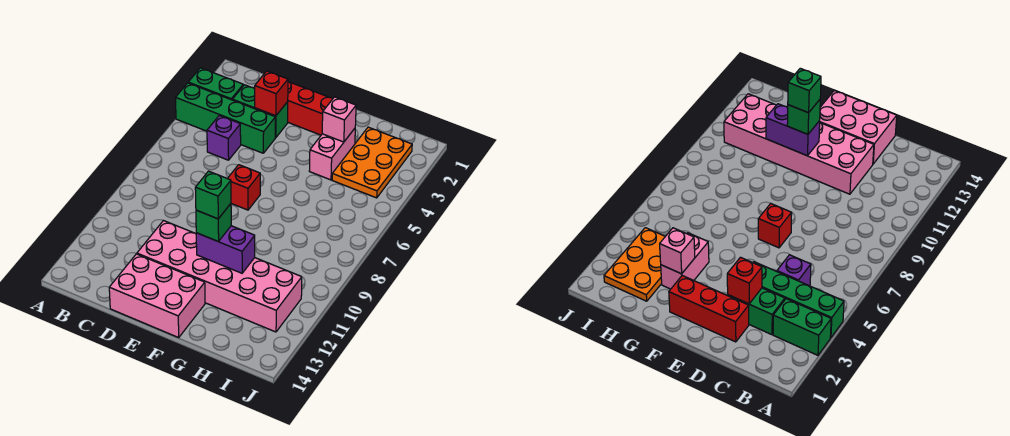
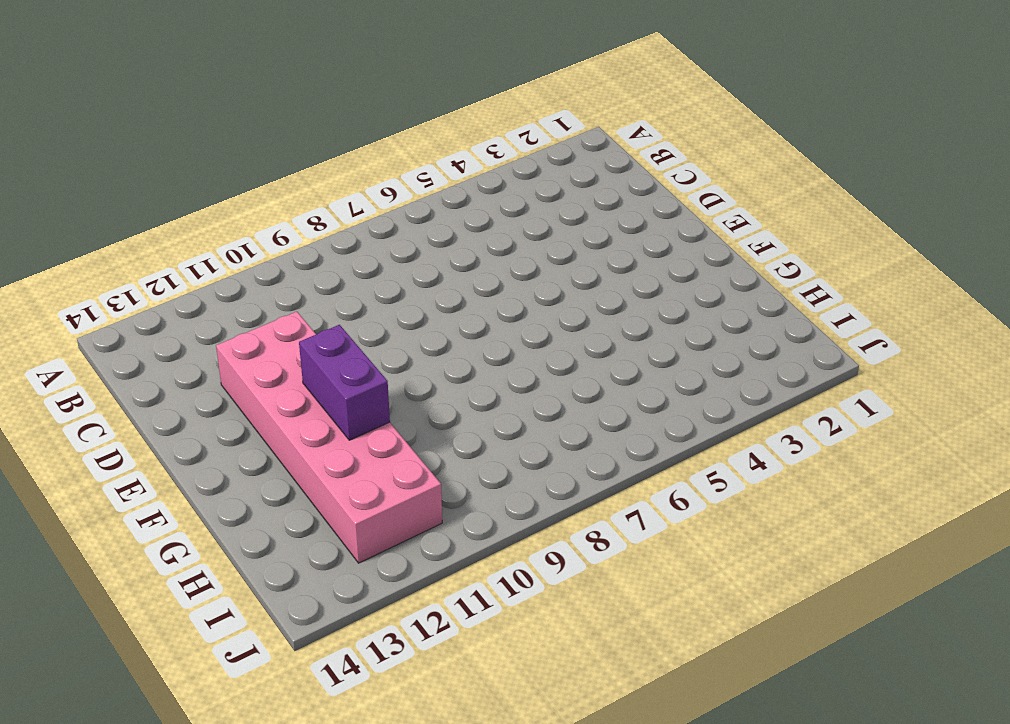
none -> green brick A3:B3 level 1
none -> green brick A4:D4 level 1
none -> green brick C3:D3 level 1

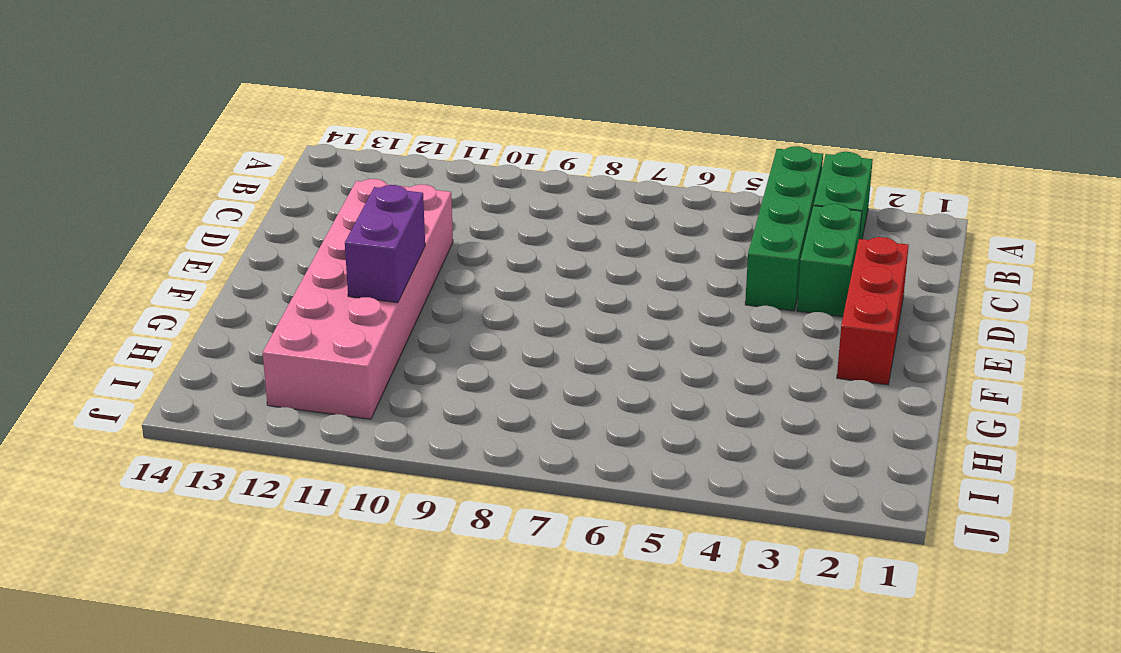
none -> purple brick C5 level 1
none -> pink brick D13:F14 level 1
none -> red brick E7 level 1

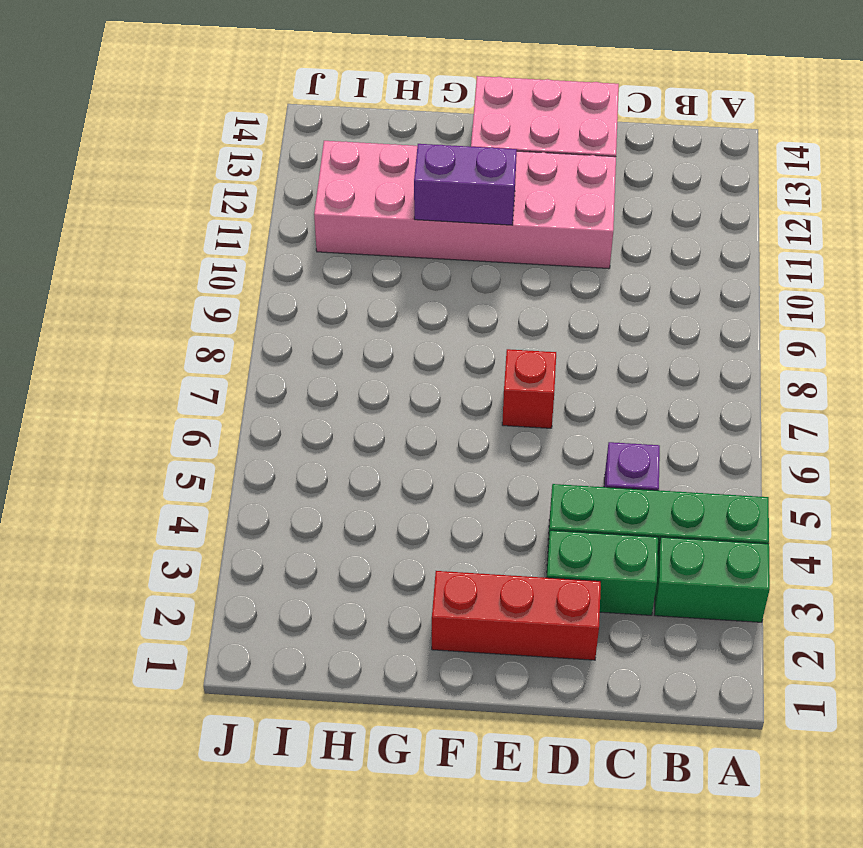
none -> pink brick G3:G4 level 1
none -> orange plate H2:I4 level 1
none -> red brick D3 level 2

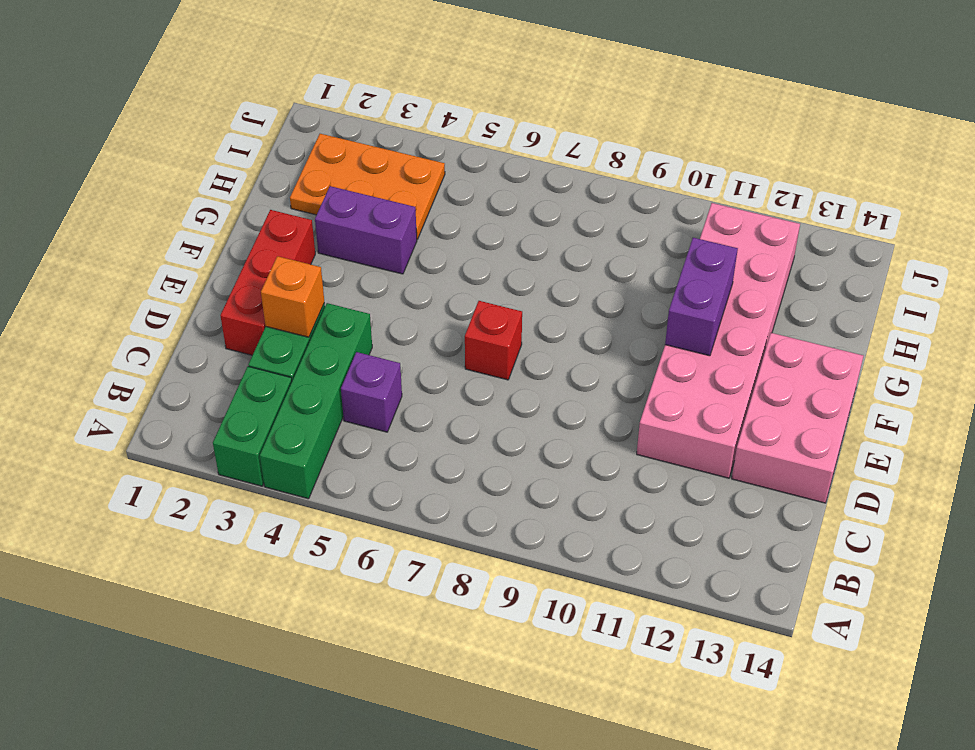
orange brick D3 level 2 -> red brick D3 level 2
purple brick G3:G4 level 1 -> pink brick G3:G4 level 1
none -> pink brick G3 level 2
none -> green brick F11 level 3
none -> green brick F11 level 4

